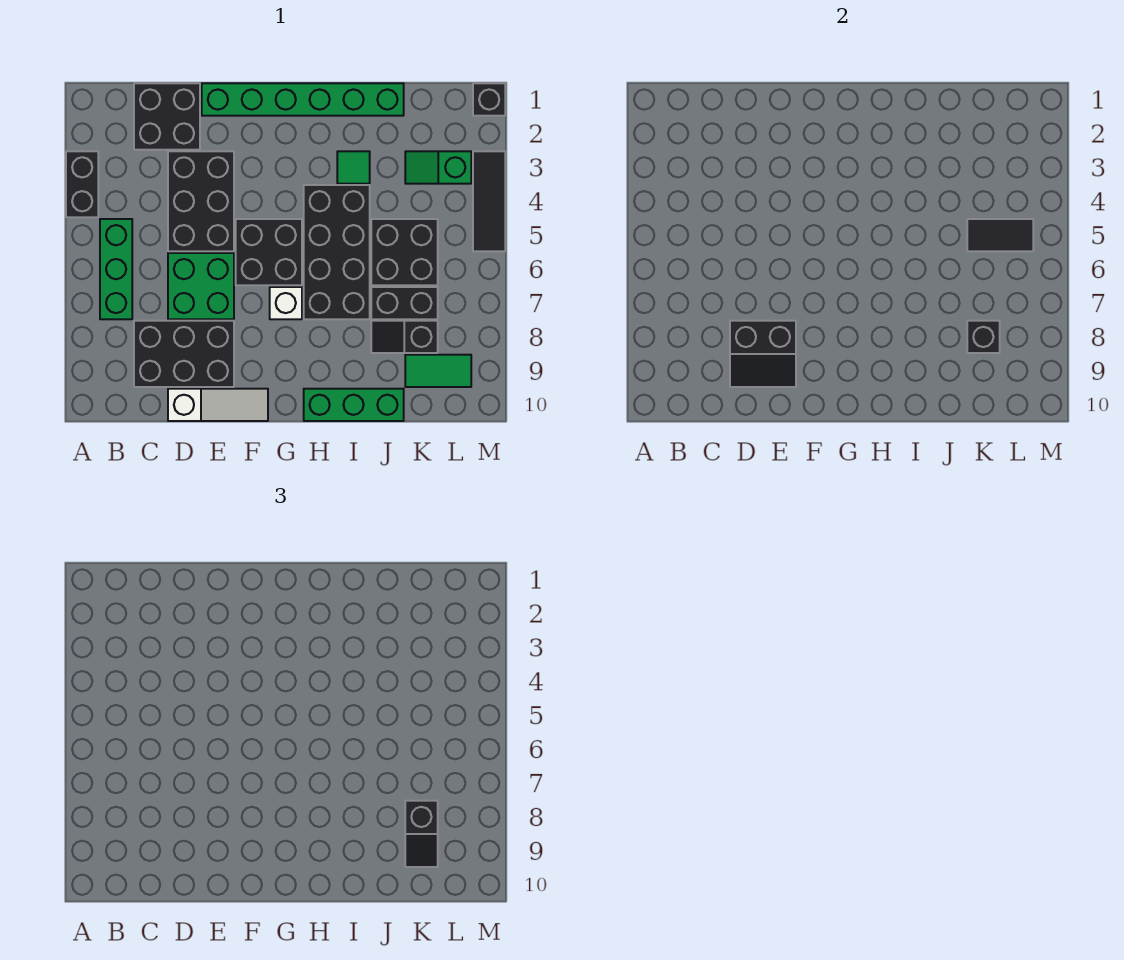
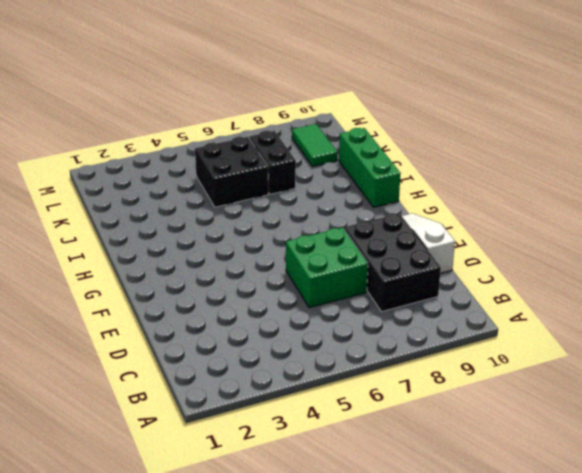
none -> black brick A3:A4 level 1
none -> green brick B5:B7 level 1
none -> black brick C1:D2 level 1

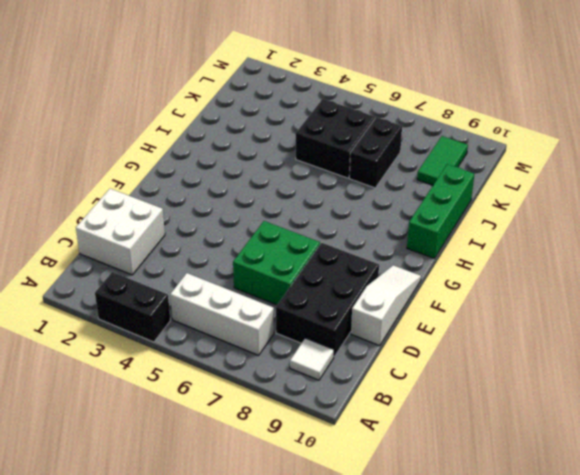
white brick B5:B7 level 1 -> green brick B5:B7 level 1
white tile B9 level 1 -> none
white brick C1:D2 level 1 -> black brick C1:D2 level 1
none -> black brick D3:E5 level 1
none -> green brick E1:J1 level 1
none -> black brick F5:G6 level 1

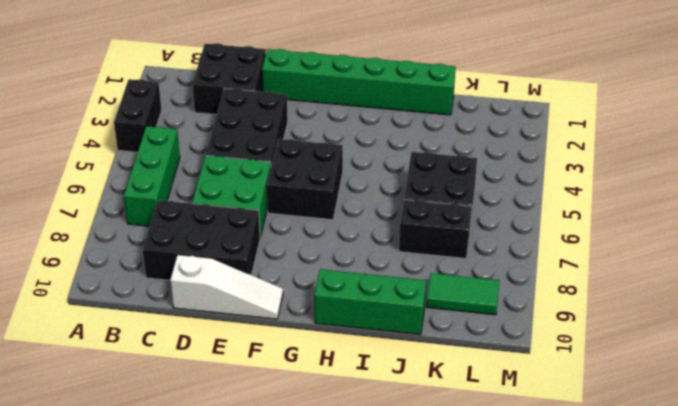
none -> white brick G7 level 1
none -> black brick H4:I7 level 1
none -> green tile I3 level 1

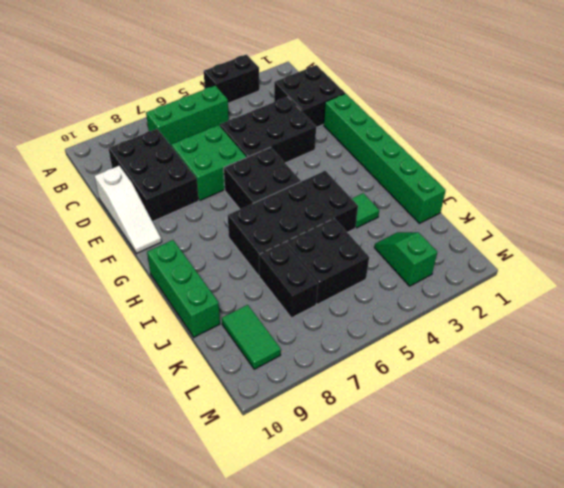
none -> white brick G7 level 1
none -> black slope J8:K8 level 1 top K
none -> black brick M1 level 1

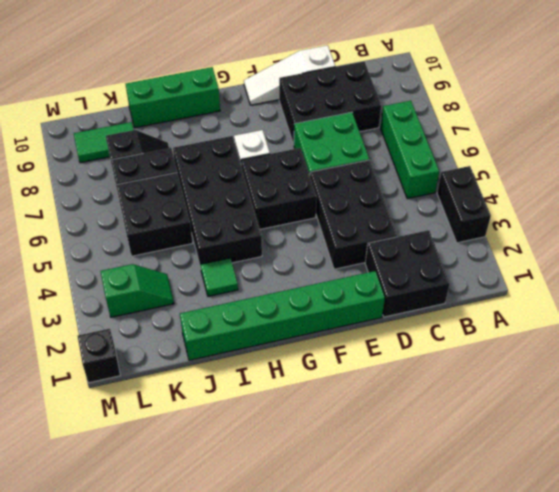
none -> black tile M3:M5 level 1
none -> black slope D8:E9 level 2 top 8
none -> black tile K5:L5 level 2

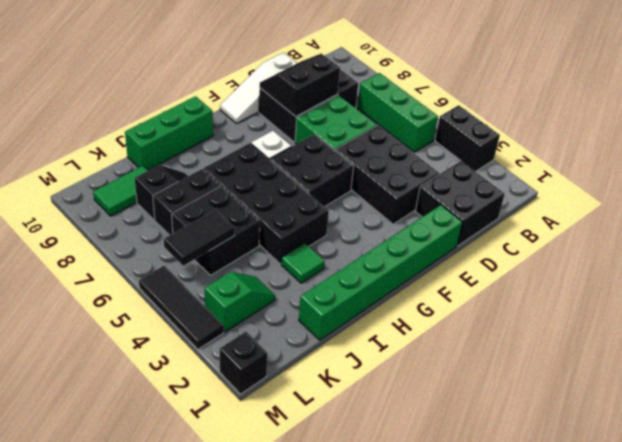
none -> black brick K8 level 2
none -> black slope K8:K9 level 3 top 8

